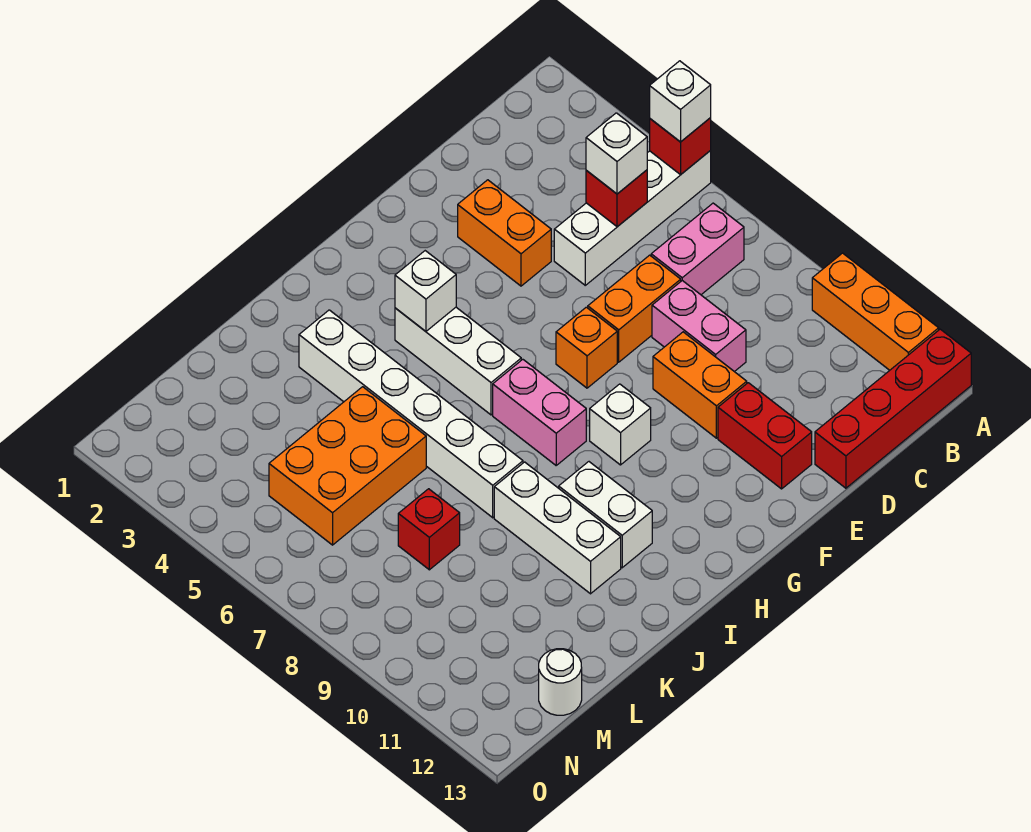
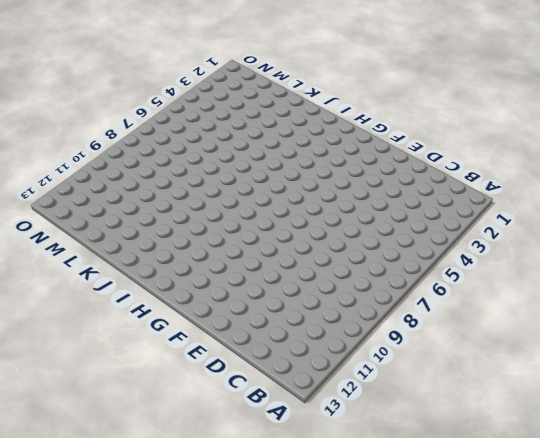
none -> white brick A5:D5 level 1
none -> orange brick A10:A12 level 1
none -> red brick A13:D13 level 1

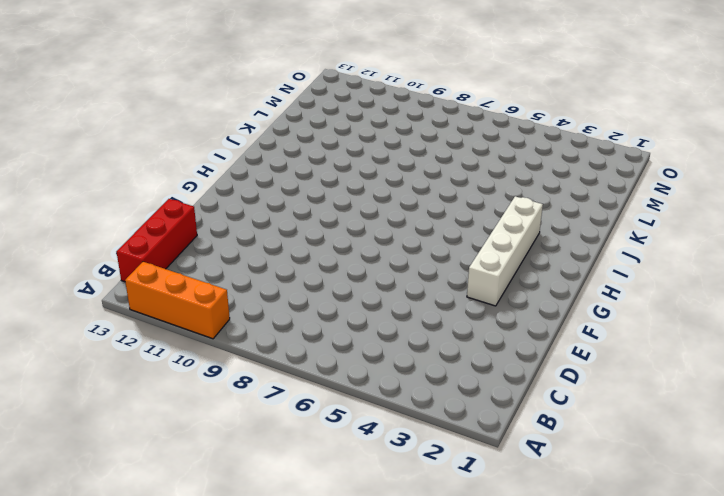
red brick B13:D13 level 1 -> red brick A13:D13 level 1
white brick F3:I3 level 1 -> white brick A5:D5 level 1
none -> pink brick B7:C7 level 1
none -> orange brick D7:E7 level 1
none -> pink brick D8:D9 level 1

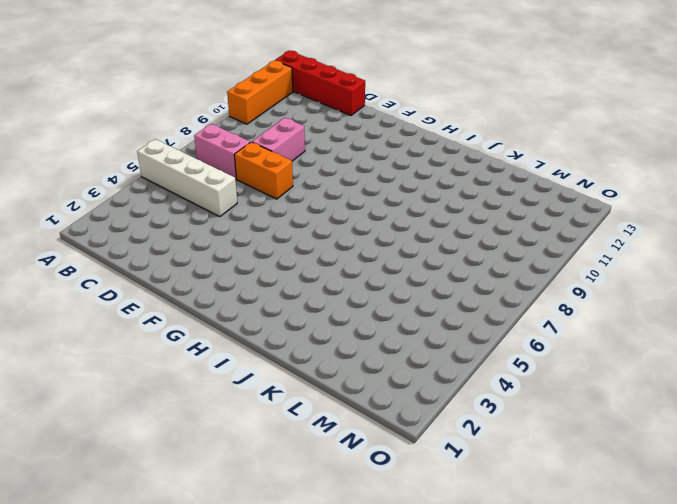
none -> orange brick E3:E4 level 1
none -> orange brick E9:E10 level 1
none -> red brick E11:E12 level 1

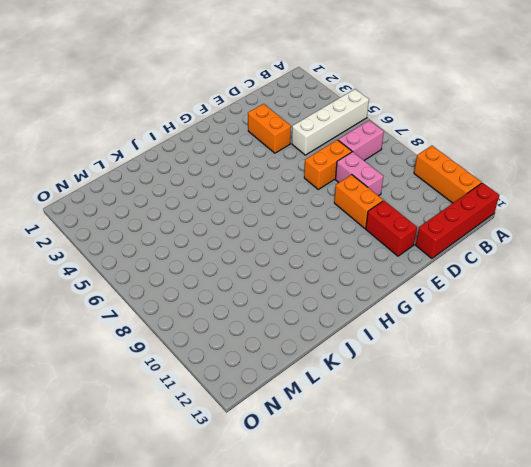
none -> orange brick F7 level 1
none -> white brick G9 level 1
none -> white brick H4:H6 level 1

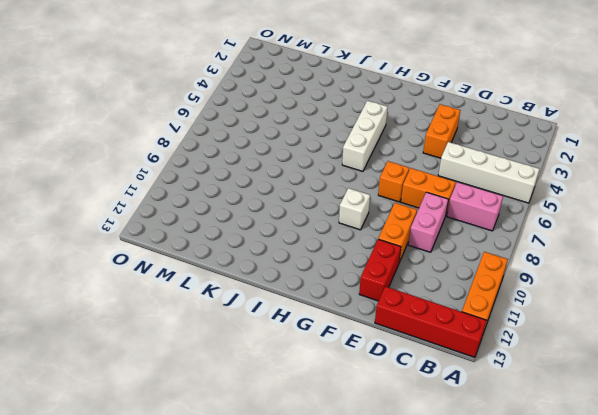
none -> pink brick H7:H8 level 1
none -> white brick I10:I11 level 1
none -> white brick J3:J8 level 1

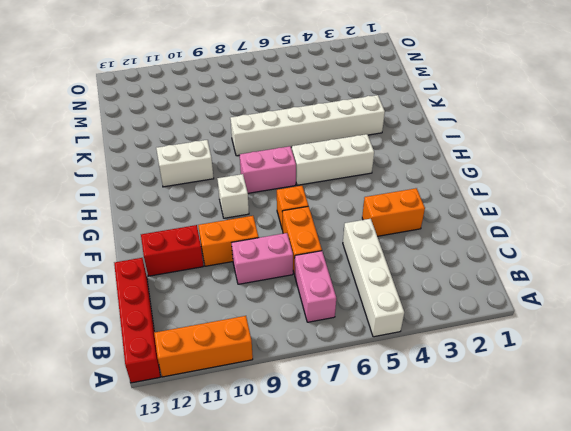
none -> white brick J9:J11 level 1
none -> orange brick K5:M6 level 1
none -> red brick L8 level 1

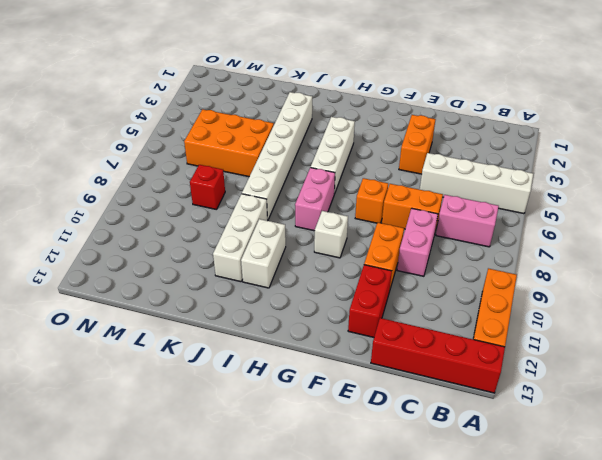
none -> white round brick M13 level 1
none -> red brick A5 level 2
none -> red brick C5 level 2

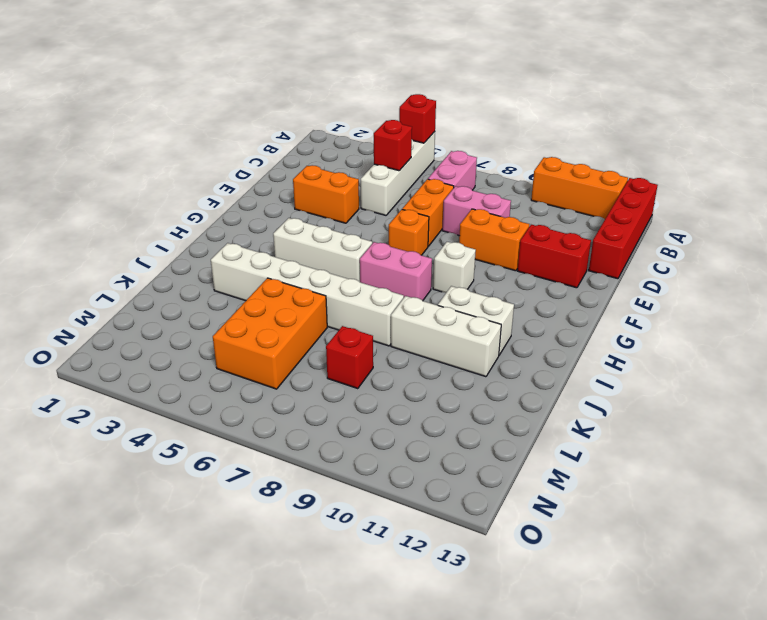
none -> white round brick M13 level 1
none -> white brick H4 level 2
none -> white brick A5 level 3

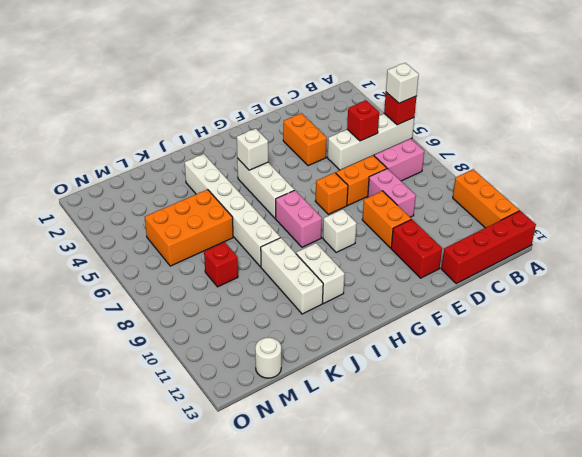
none -> white brick C5 level 3

